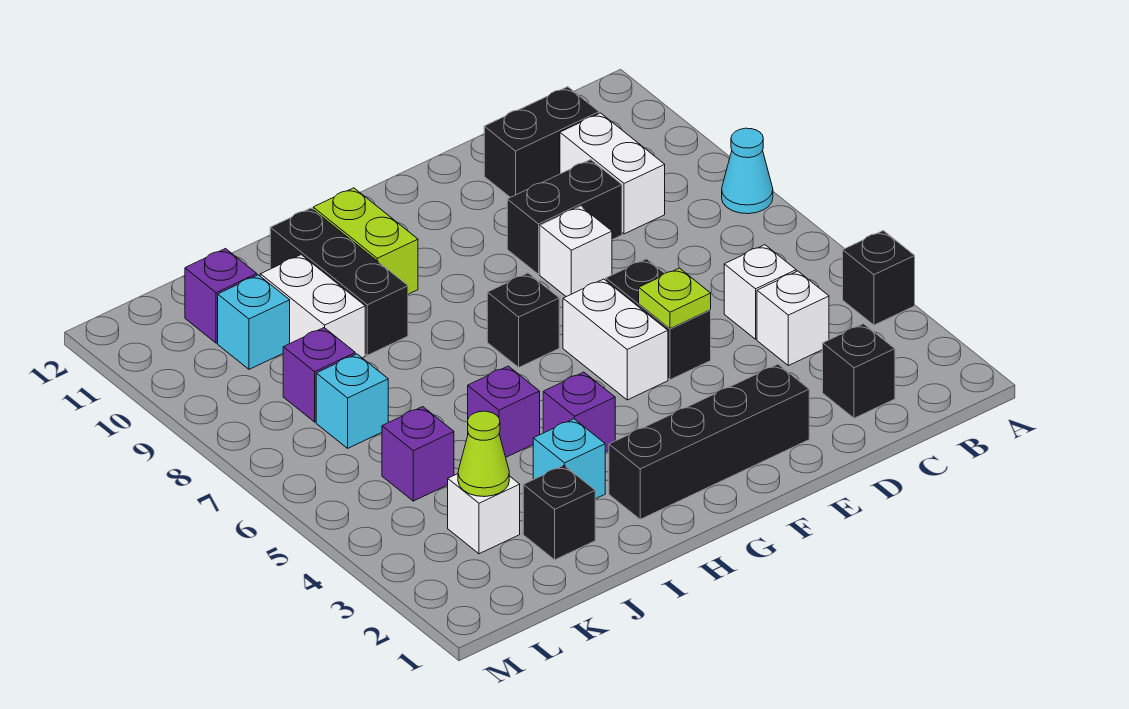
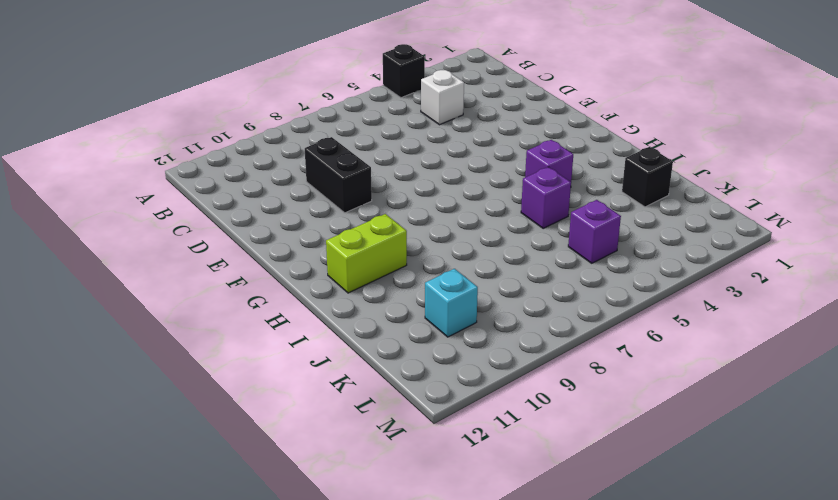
none -> cyan cone A8 level 1
none -> black brick C2 level 1
none -> white brick C5 level 1

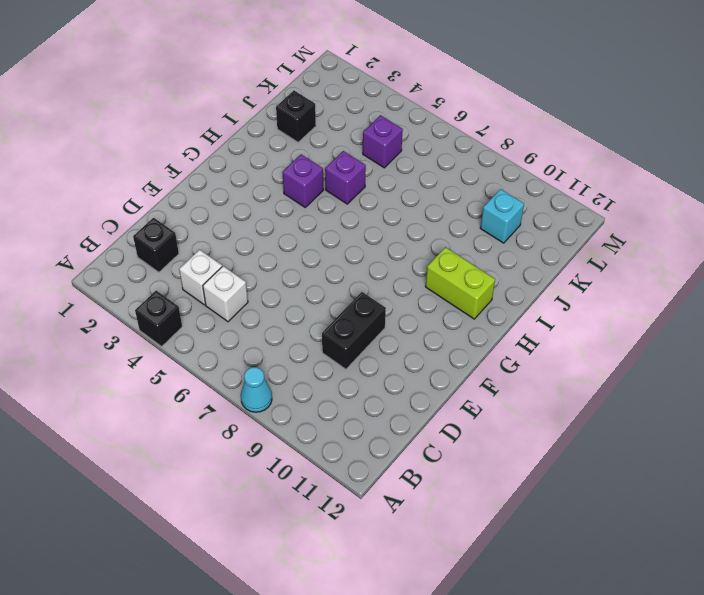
none -> white brick C9:C10 level 1
none -> black brick C11:D11 level 1
none -> black brick E2:H2 level 1

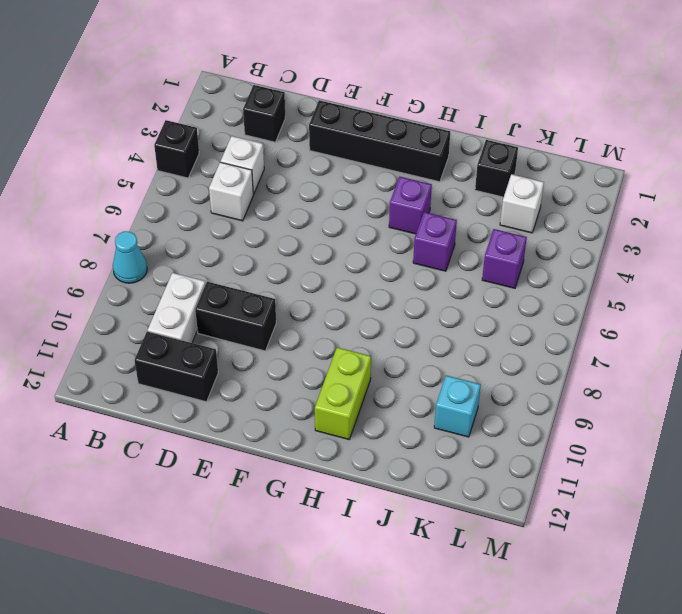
none -> black brick E5:E6 level 1
none -> white brick E8 level 1
none -> white brick F5:F6 level 1

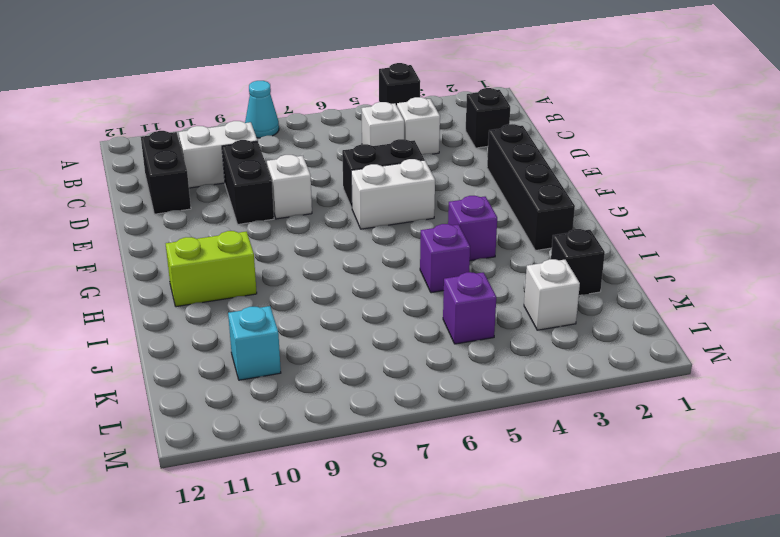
none -> black brick G7 level 1
none -> cyan brick I3 level 1
none -> black brick I9:I11 level 1

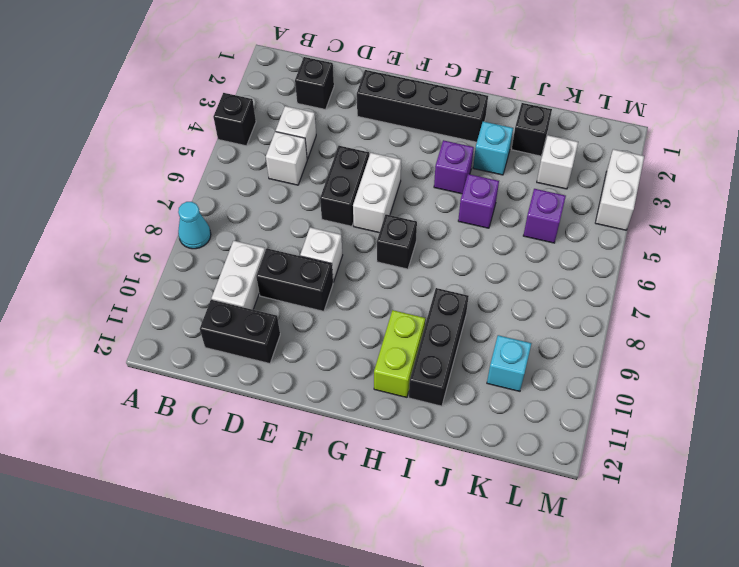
white brick M3:M4 level 1 -> white brick J9:J10 level 1
none -> cyan brick K7 level 1
none -> purple brick K8 level 1
none -> purple brick K11 level 1

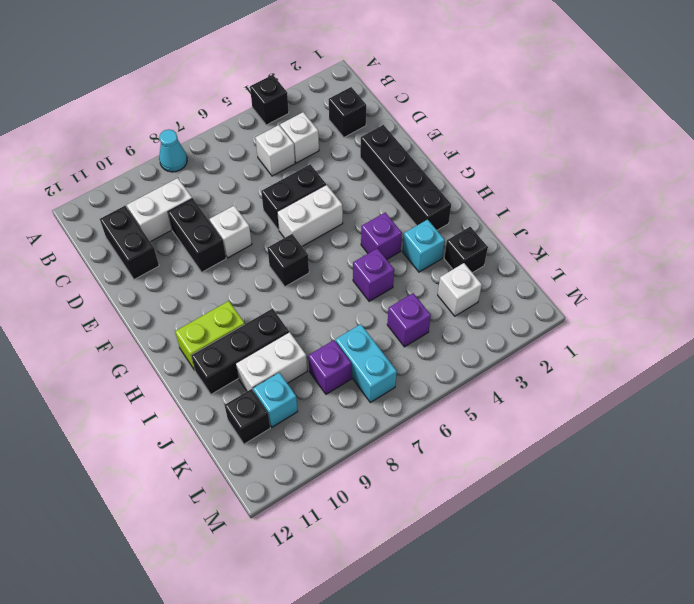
cyan brick K7:L7 level 1 -> cyan brick K7 level 1
black brick K11 level 1 -> purple brick K11 level 1
none -> lime plate E5 level 2
none -> lime cone K3 level 2

